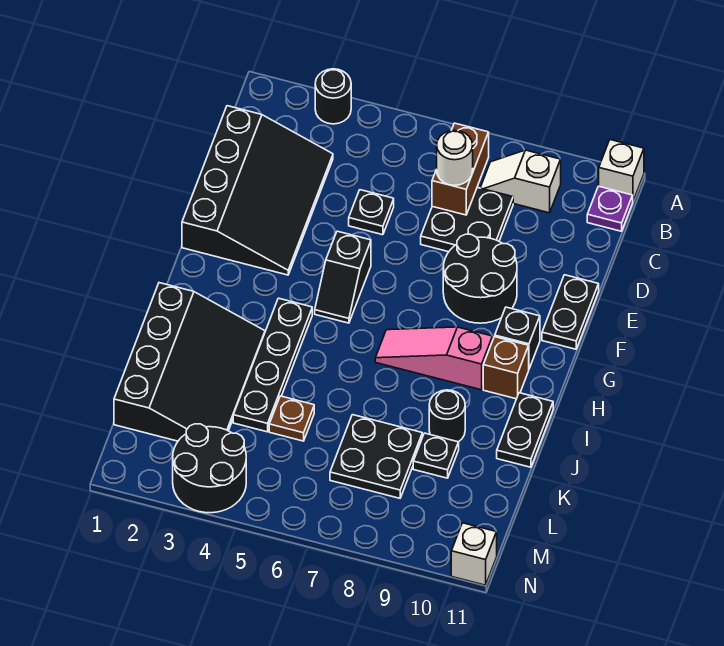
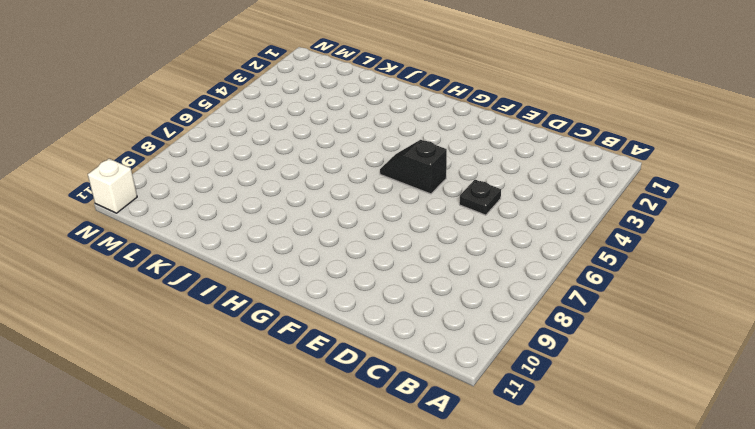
none -> black round brick A3 level 1
none -> white brick A11 level 1
none -> white slope B8:B9 level 1 top 9

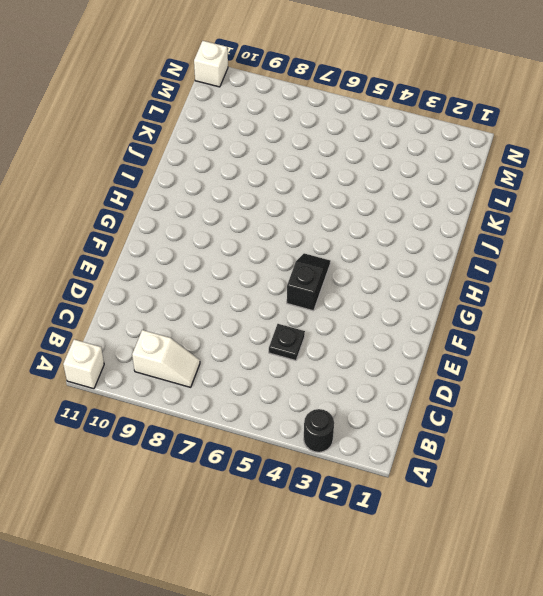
none -> purple plate B11 level 1
none -> black slope C1:F3 level 1 top 1
none -> black plate C7:D8 level 1

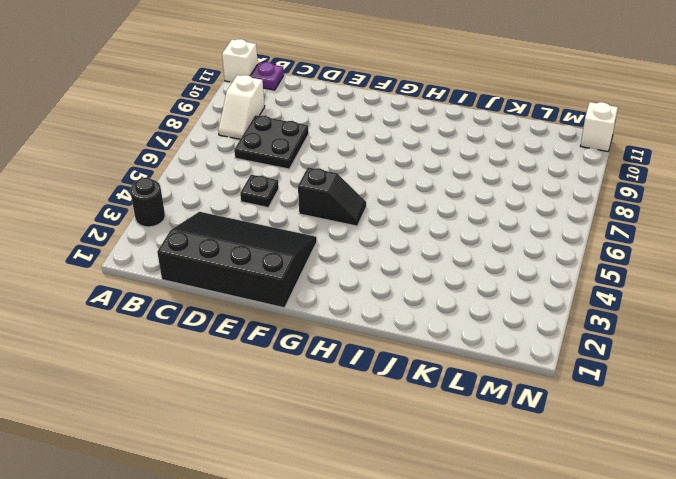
none -> black round brick E8:F9 level 1
none -> black plate E11:F11 level 1
none -> black brick G10 level 1

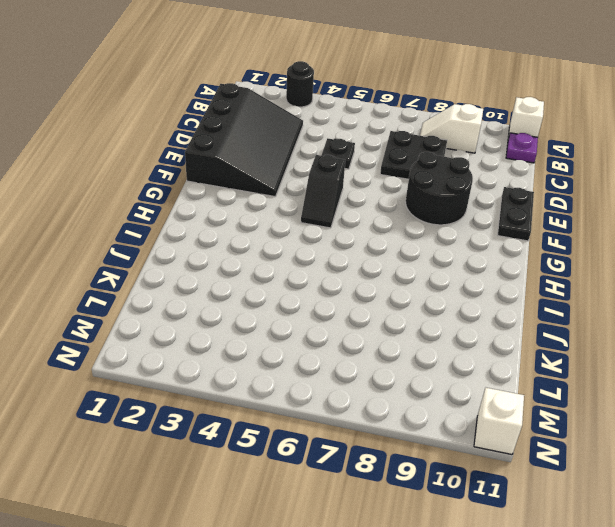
none -> black brick G10 level 1
none -> black plate H4:K4 level 1
none -> pink slope H7:H9 level 1 top 9

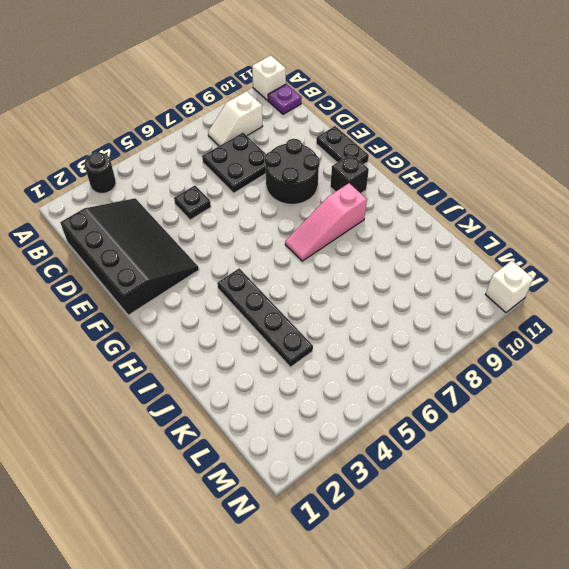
none -> black slope F5:G5 level 1 top F
none -> brown brick H10 level 1
none -> black slope I1:L3 level 1 top 1

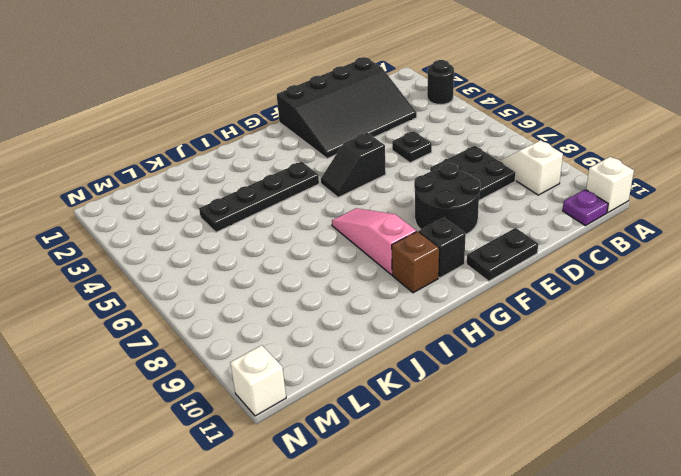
none -> black slope I1:L3 level 1 top 1
none -> black plate I11:J11 level 1
none -> black round brick J9 level 1

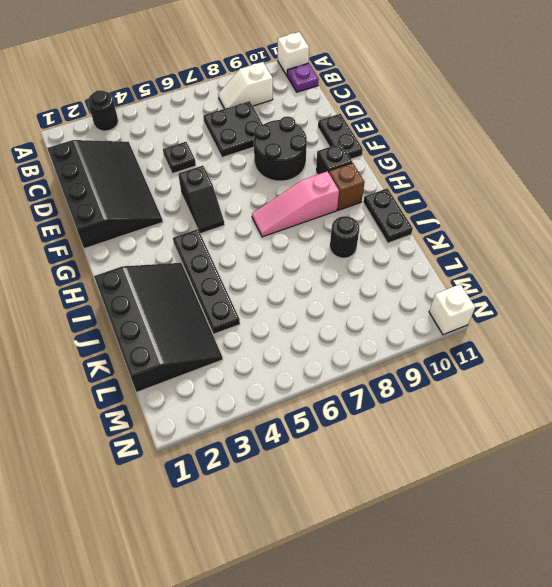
none -> brown plate K5 level 1
none -> black plate K7:L8 level 1
none -> black plate K9 level 1

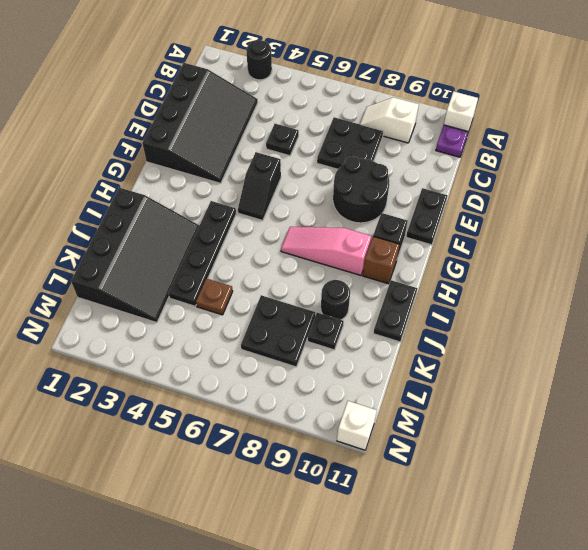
none -> black round brick M3:N4 level 1
none -> brown brick B7:C7 level 2
none -> white round brick C7 level 3

